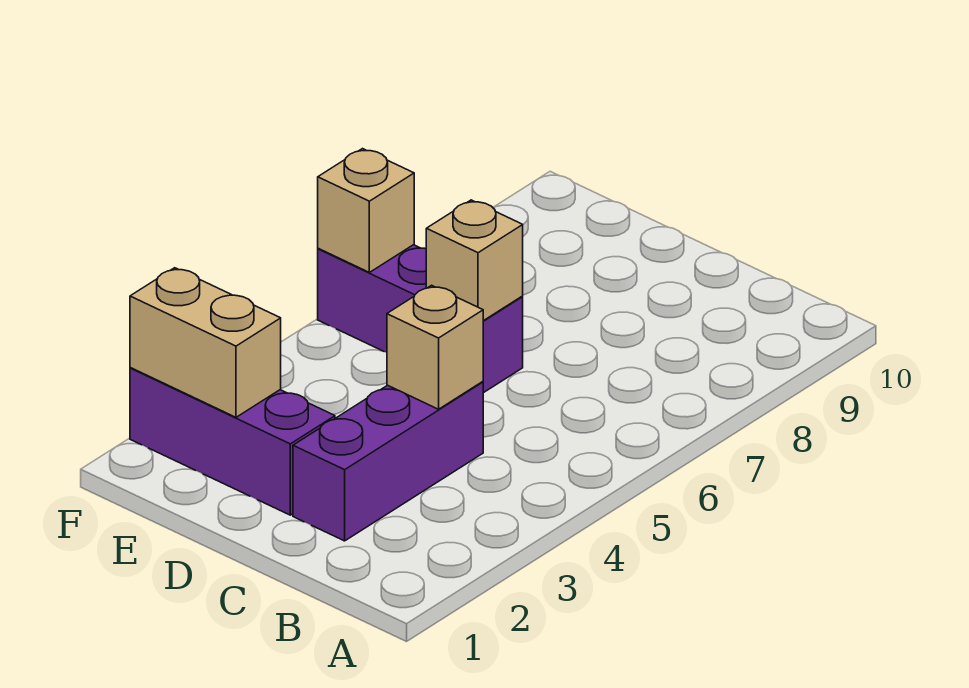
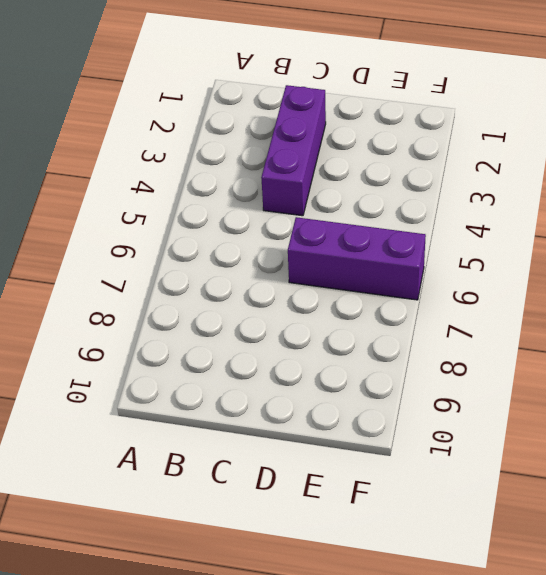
none -> purple brick D2:F2 level 1
none -> tan brick C4 level 2

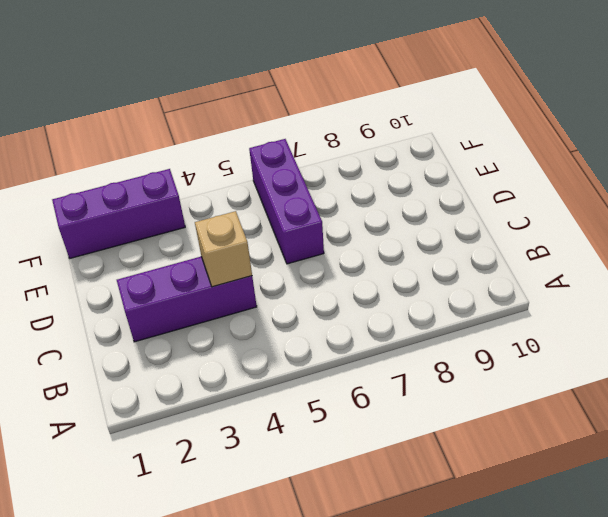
purple brick F1:F3 level 1 -> purple brick D2:F2 level 1
none -> tan brick D6 level 2
none -> tan brick E2:F2 level 2

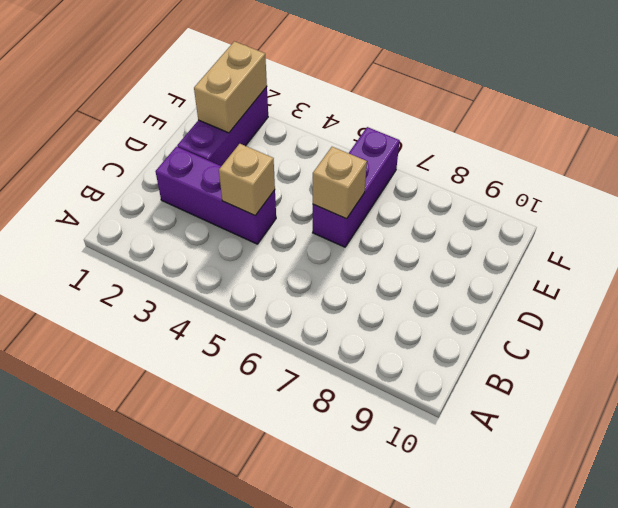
none -> tan brick F6 level 2

